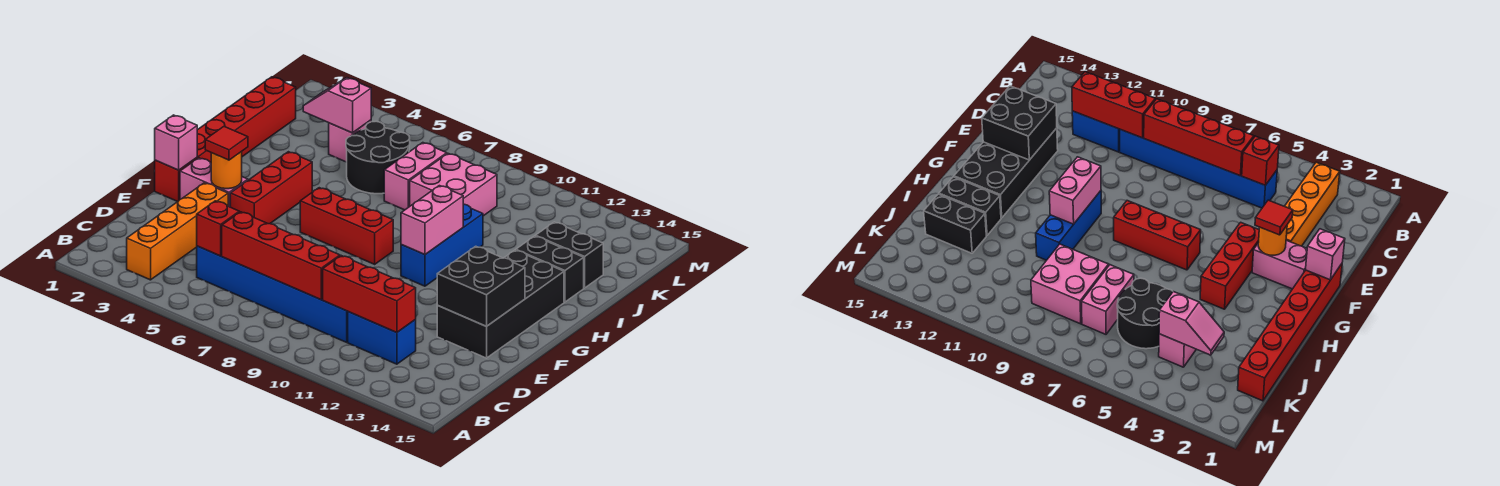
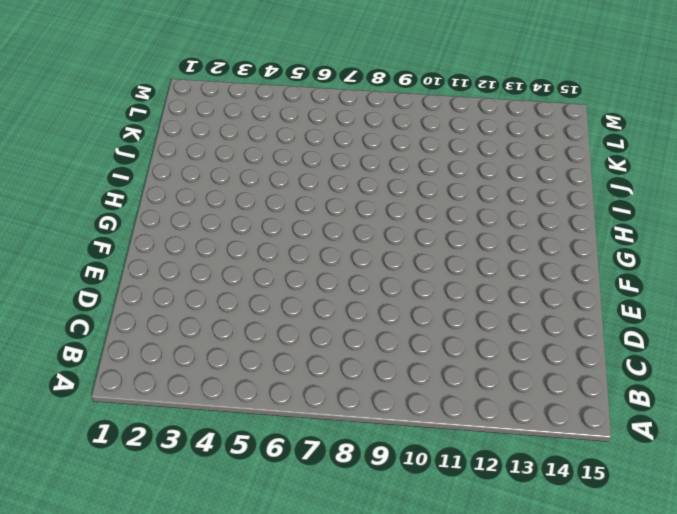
none -> orange brick B3:E3 level 1
none -> blue brick C5:C10 level 1
none -> blue brick C11:C12 level 1

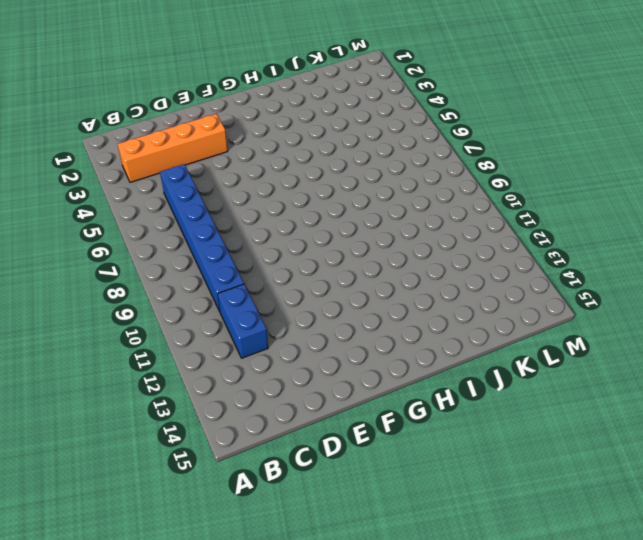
none -> black brick E13:H14 level 1
none -> red brick F1:K1 level 1
none -> pink brick F2:F3 level 1

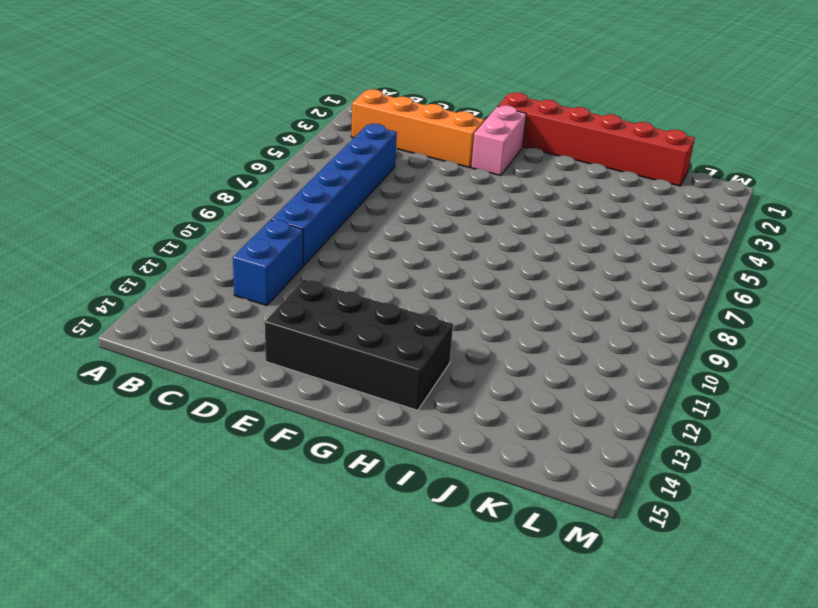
none -> red brick F4:H4 level 1
none -> red brick G6:G8 level 1
none -> blue brick G10:I10 level 1

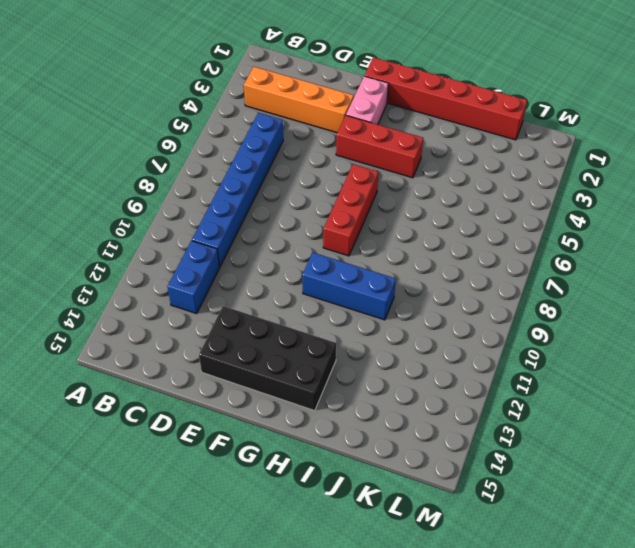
none -> black brick I13:I14 level 1
none -> black round brick J5:K6 level 1
none -> pink brick J7:K7 level 1

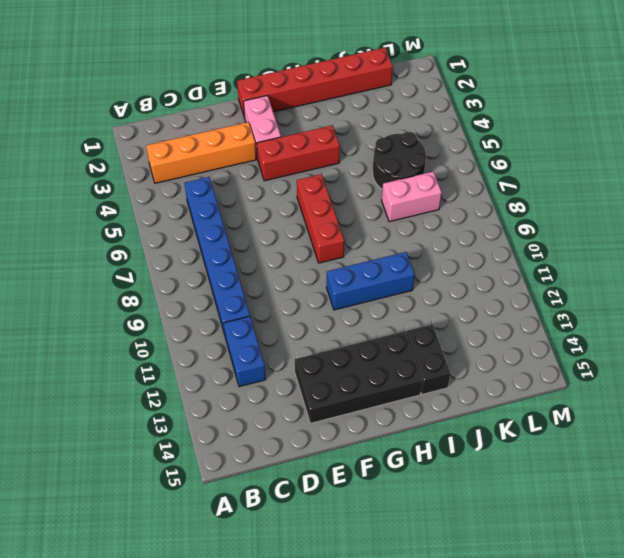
none -> pink brick J8:K9 level 1
none -> black brick J13:J14 level 1
none -> pink brick K4 level 1

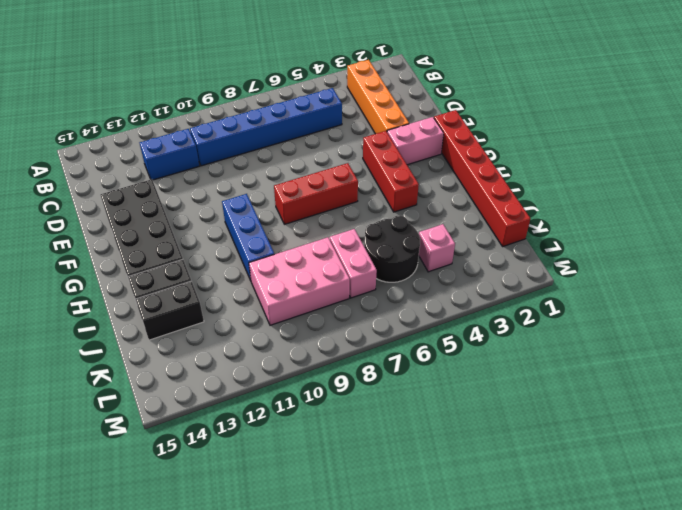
pink brick J8:K10 level 1 -> pink brick J8:K9 level 1
none -> red brick C5 level 2
none -> red brick C6:C9 level 2
none -> red brick C10:C12 level 2

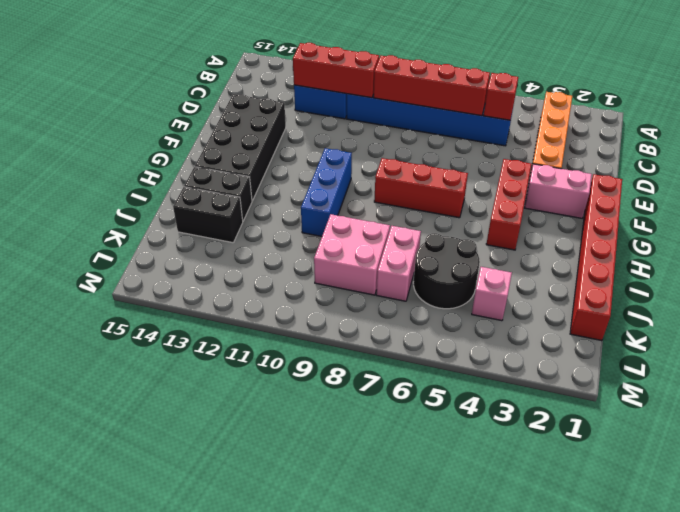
none -> black brick E13:F14 level 2
none -> pink brick F1 level 2
none -> orange round brick F3 level 2

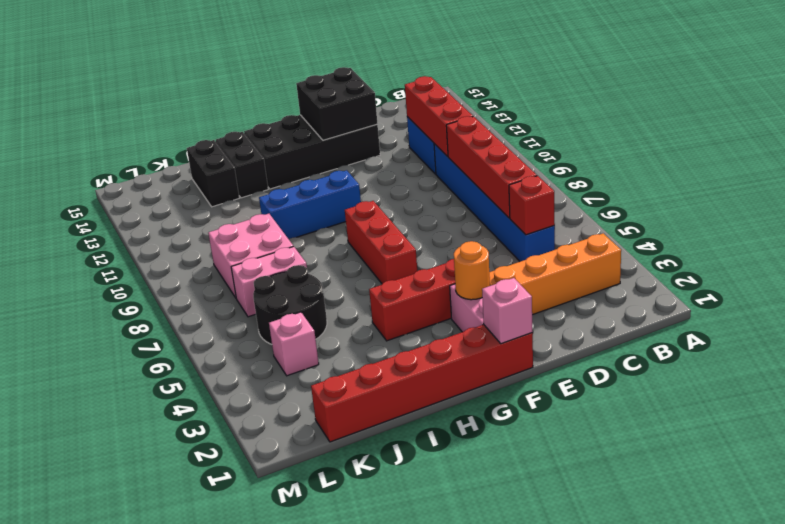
none -> pink brick G10:H10 level 2
none -> pink slope K3:K4 level 2 top 4
none -> red tile F3 level 3

